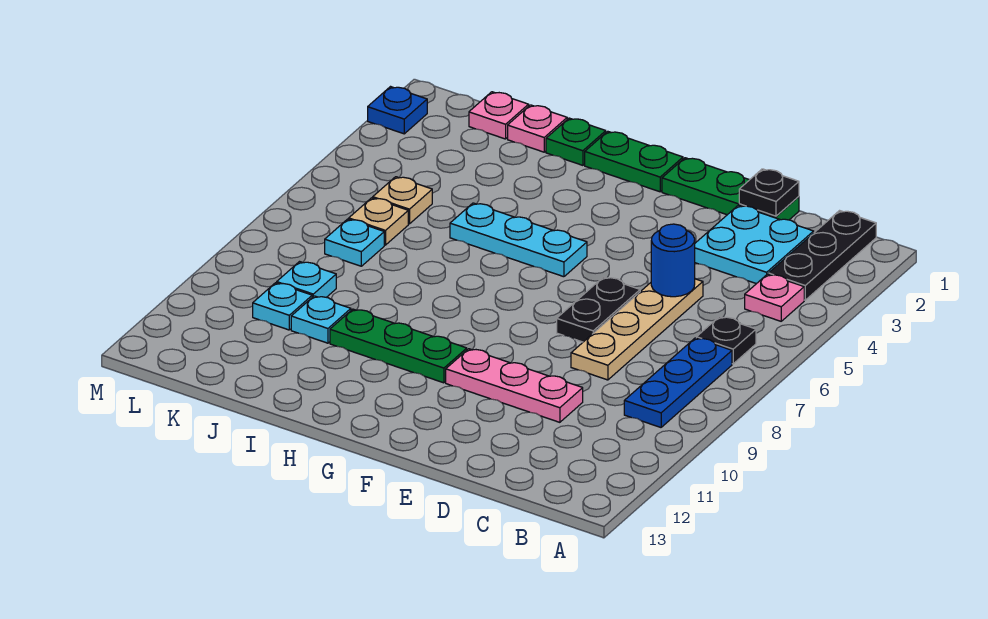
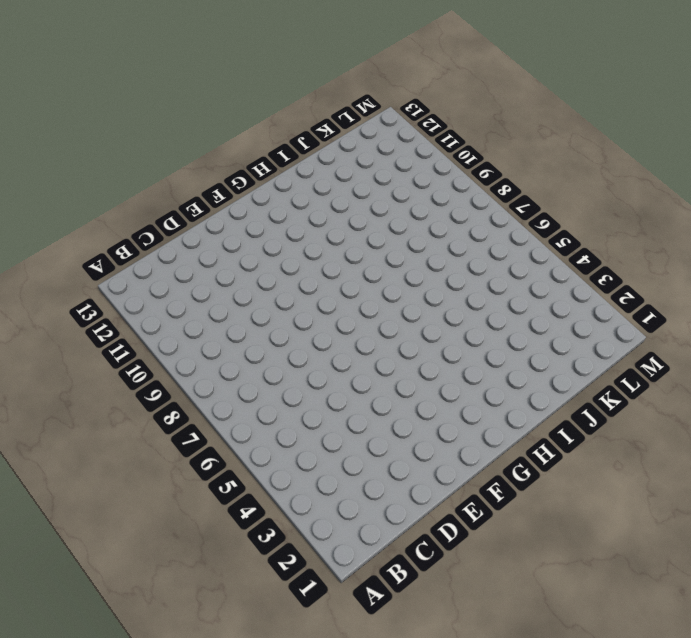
none -> black plate B1:B3 level 1
none -> pink plate B4 level 1
none -> black plate B6 level 1

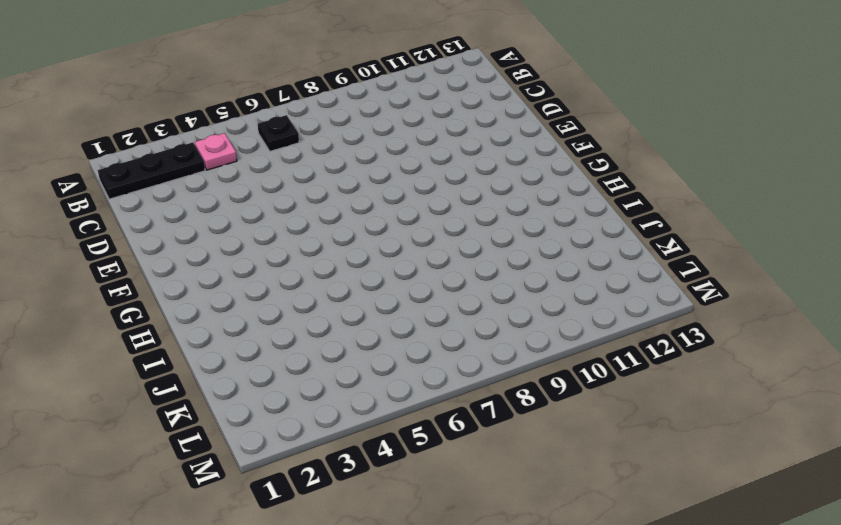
none -> blue plate B7:B9 level 1
none -> cyan plate C2:D3 level 1
none -> green plate D1:F1 level 1

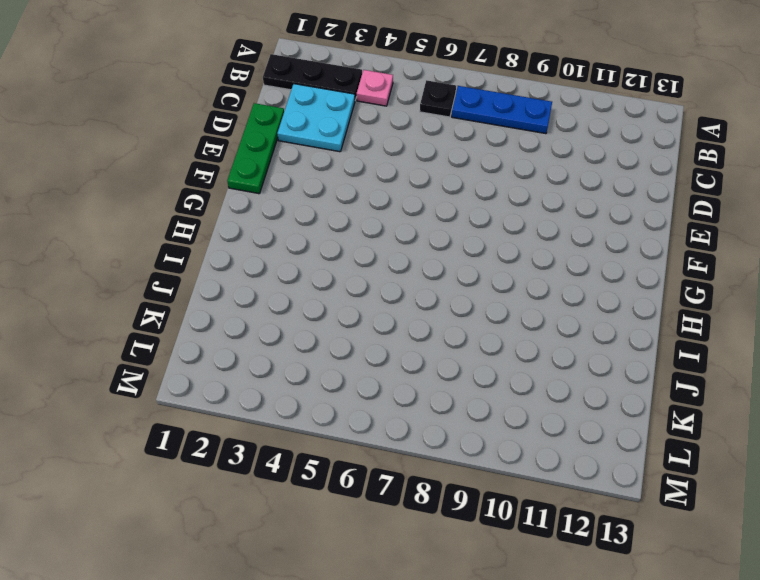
none -> tan plate D5:D8 level 1
none -> pink plate D10:F10 level 1
none -> black plate E6:E7 level 1

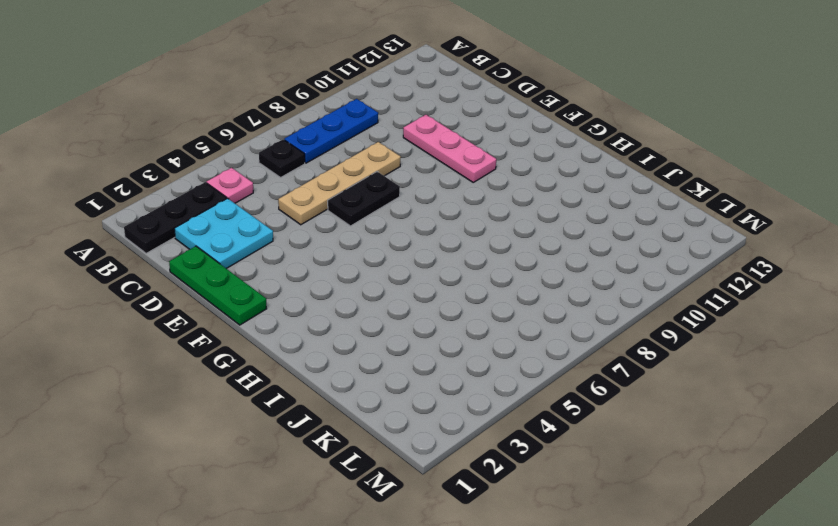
none -> green plate G1:H1 level 1
none -> cyan plate G5:I5 level 1
none -> green plate G10:I10 level 1

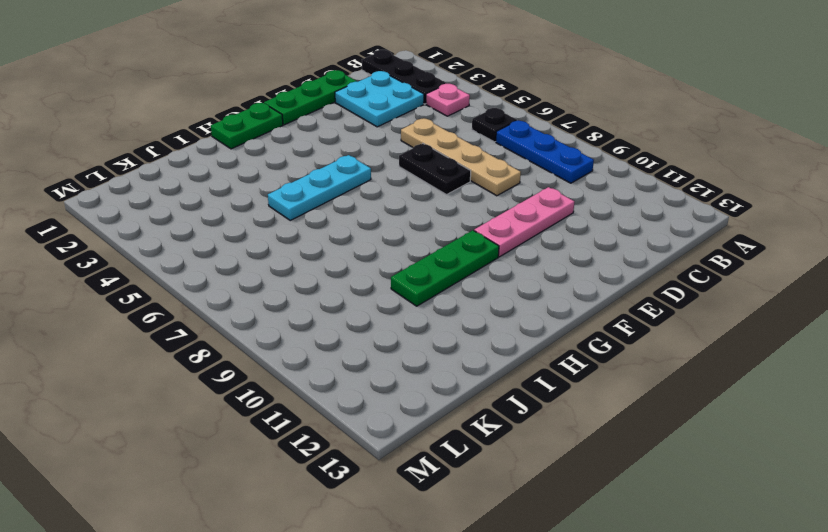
none -> green plate I1 level 1
none -> pink plate J1 level 1
none -> cyan plate J10 level 1

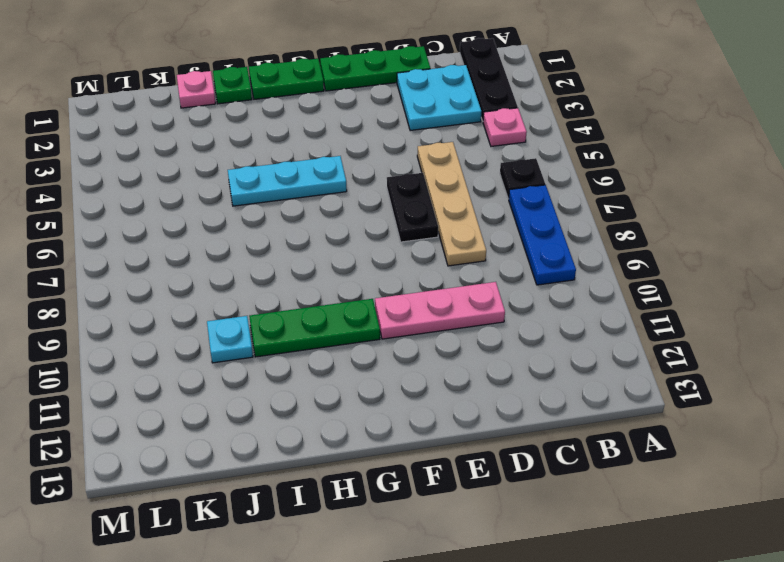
none -> pink plate K1 level 1
none -> tan plate K5 level 1
none -> tan plate K6 level 1

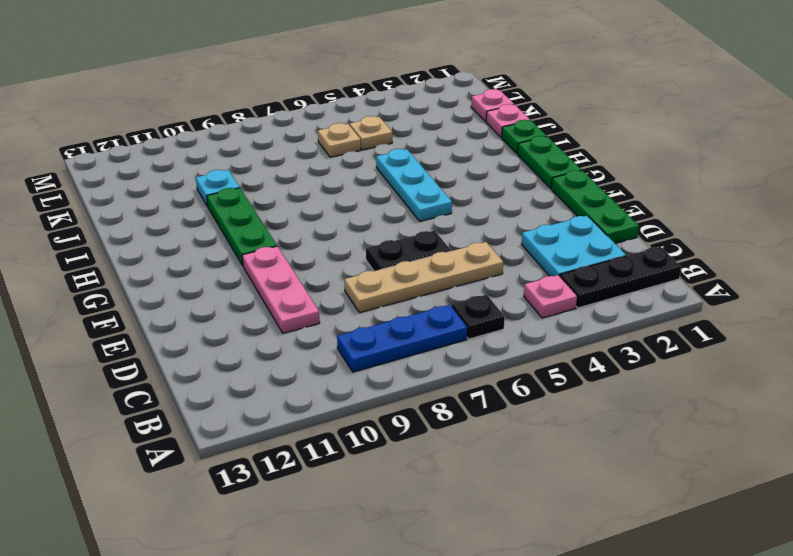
none -> cyan plate K7 level 1
none -> cyan plate K9 level 1
none -> cyan plate K10 level 1

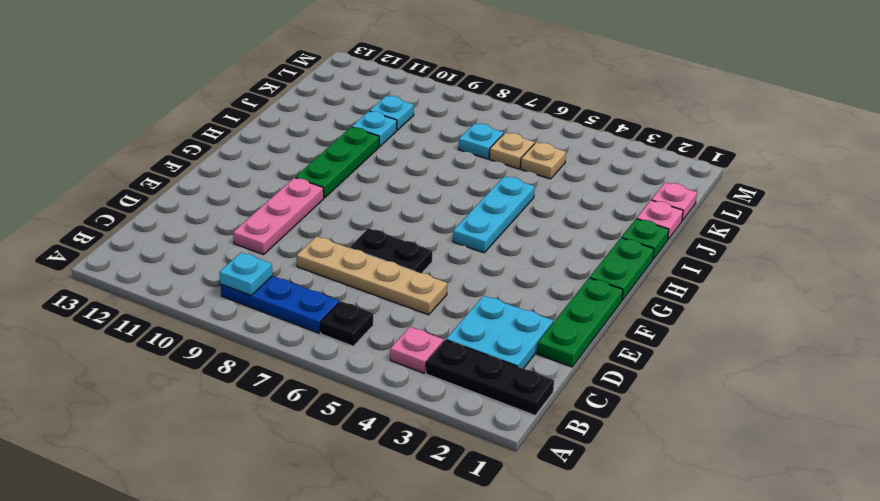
cyan plate B9 level 2 -> cyan plate K9 level 1
none -> blue plate M2 level 1
none -> black plate D1 level 2
none -> blue round brick D5 level 2

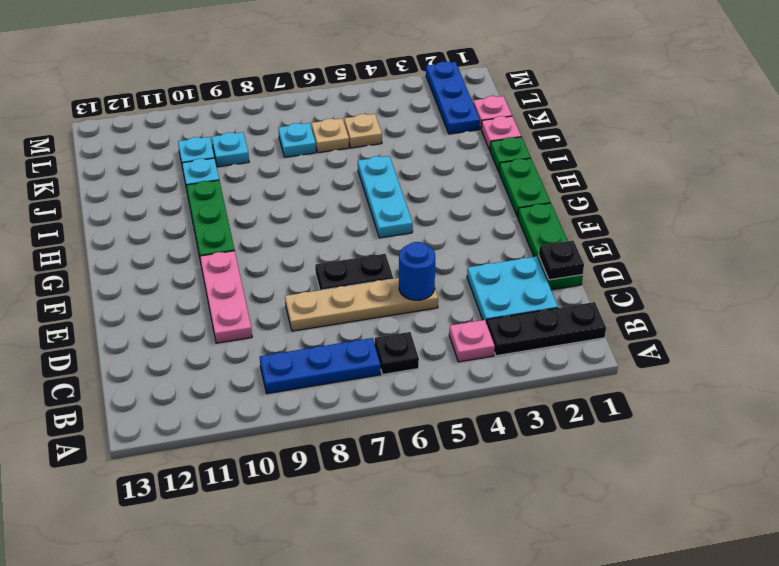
blue plate K2:M2 level 1 -> blue plate M2 level 1

